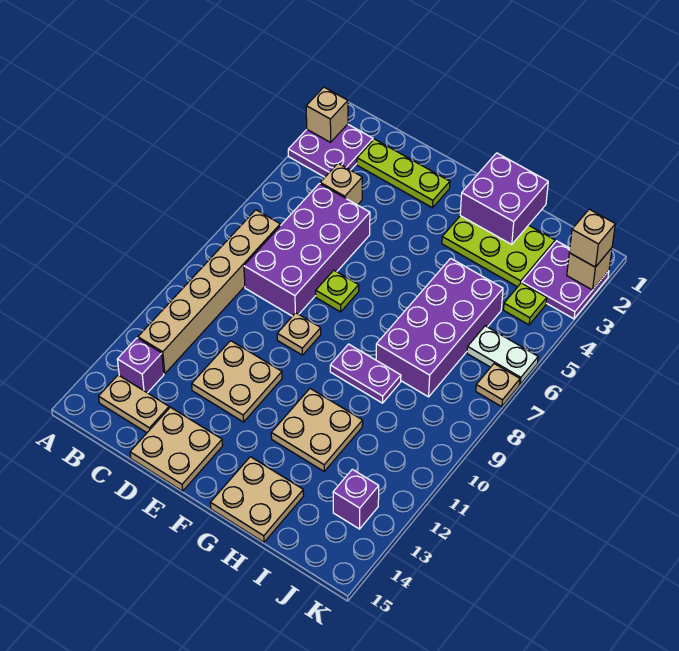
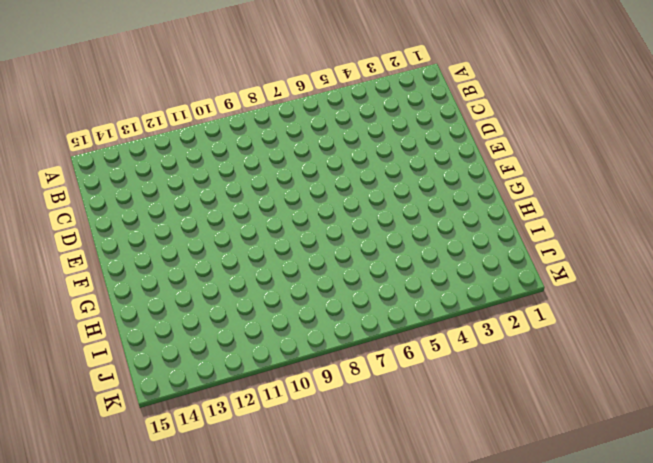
none -> purple plate A2:B3 level 1
none -> tan brick B7:B12 level 1
none -> purple brick B13 level 1

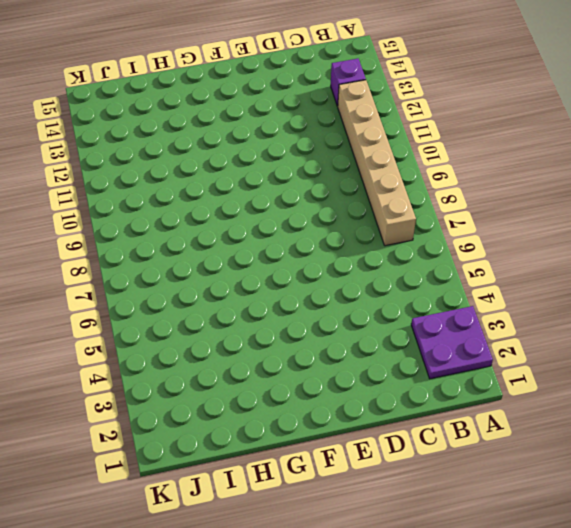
none -> tan plate B14:C14 level 1
none -> lime plate C2:E2 level 1
none -> tan brick C4 level 1

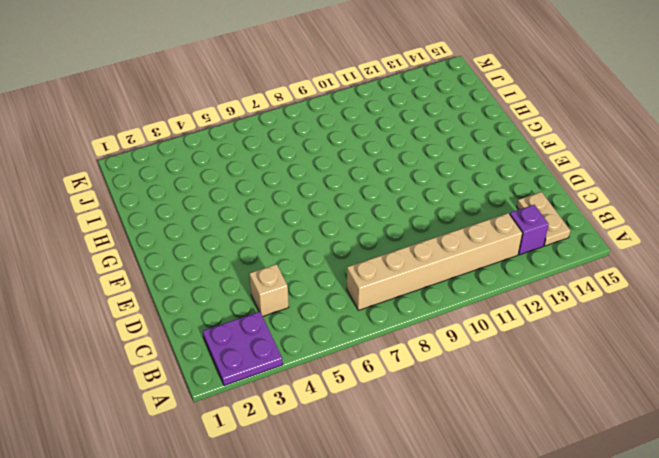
none -> lime plate C2:E2 level 1
none -> purple brick C5:D8 level 1
none -> tan plate D11:E12 level 1

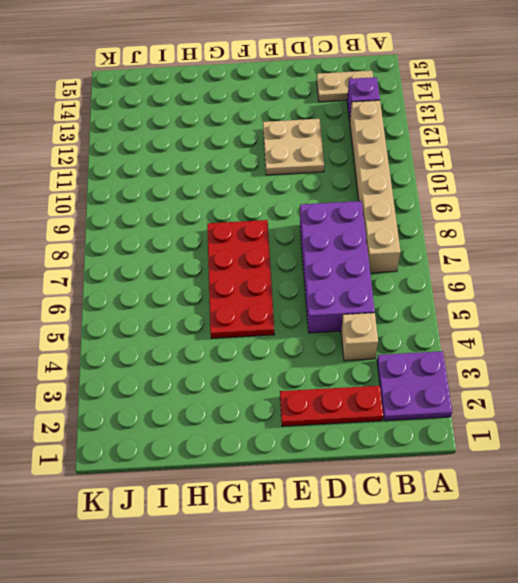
red plate C2:E2 level 1 -> lime plate C2:E2 level 1
red plate F5:G8 level 1 -> none
none -> tan plate D14:E15 level 1
none -> lime plate E7 level 1
none -> tan plate E9 level 1

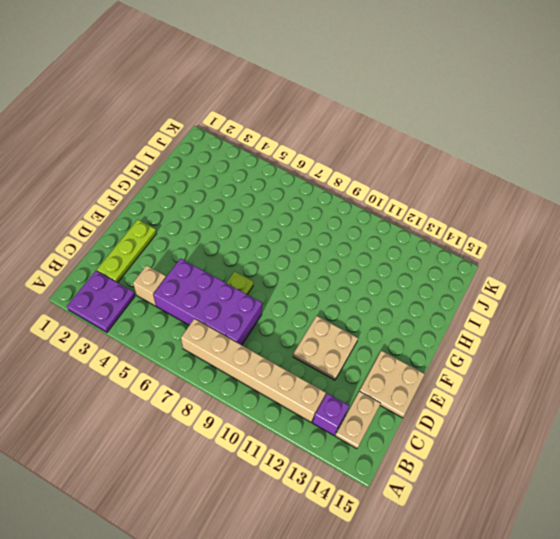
none -> tan plate E9 level 1
none -> lime plate G2:I3 level 1
none -> purple plate G9:H9 level 1

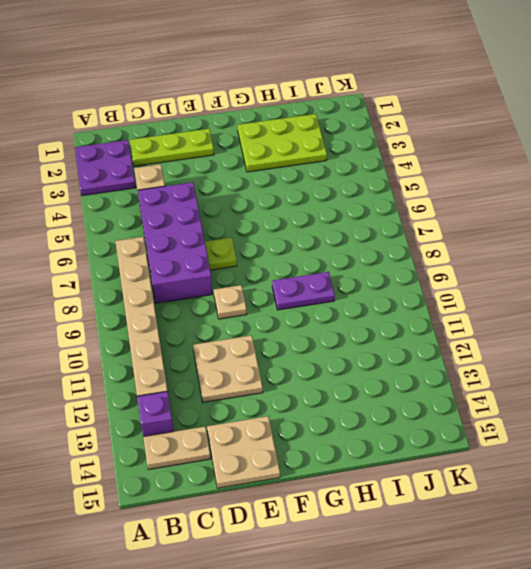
none -> tan plate G11:H12 level 1
none -> tan plate G14:H15 level 1
none -> purple brick H5:I8 level 1

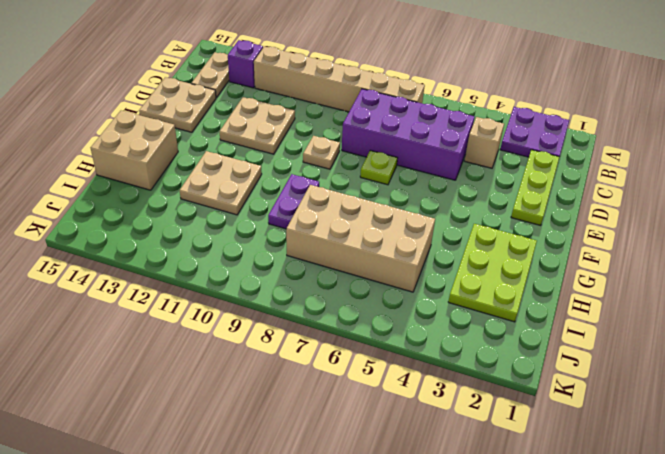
tan brick G14:H15 level 1 -> tan plate G14:H15 level 1
tan brick H5:I8 level 1 -> purple brick H5:I8 level 1
none -> purple plate J2:K3 level 1
none -> lime plate J4 level 1
none -> white plate J6:K6 level 1

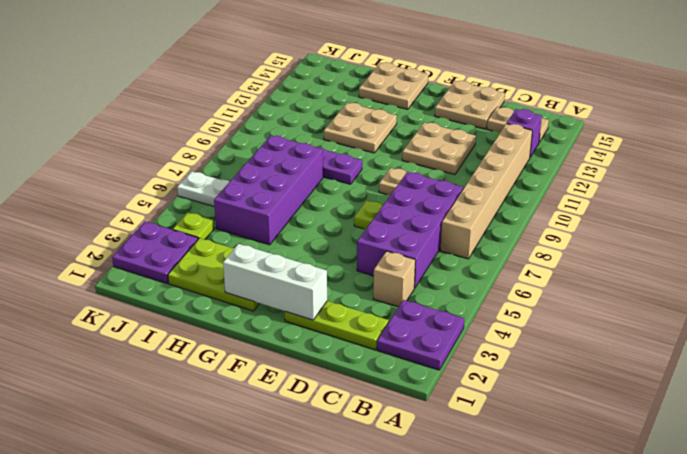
white brick E2:G2 level 2 -> purple brick G1:H2 level 2
none -> purple brick J13 level 1
none -> tan plate K7 level 1
none -> tan brick A2 level 2

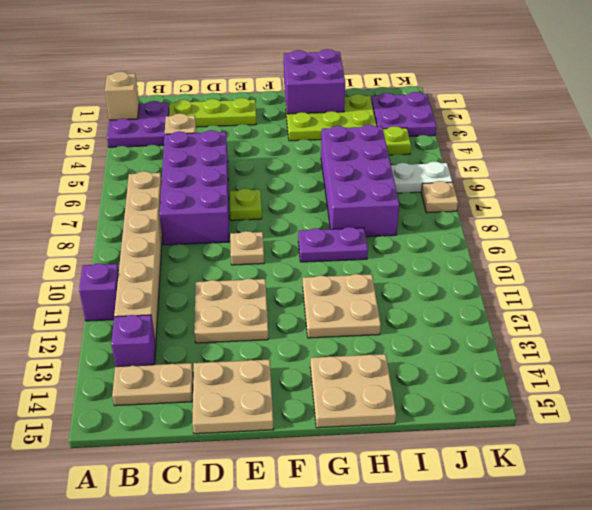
purple brick A11 level 1 -> purple brick J13 level 1
none -> tan brick K2 level 2
none -> tan brick K2 level 3

